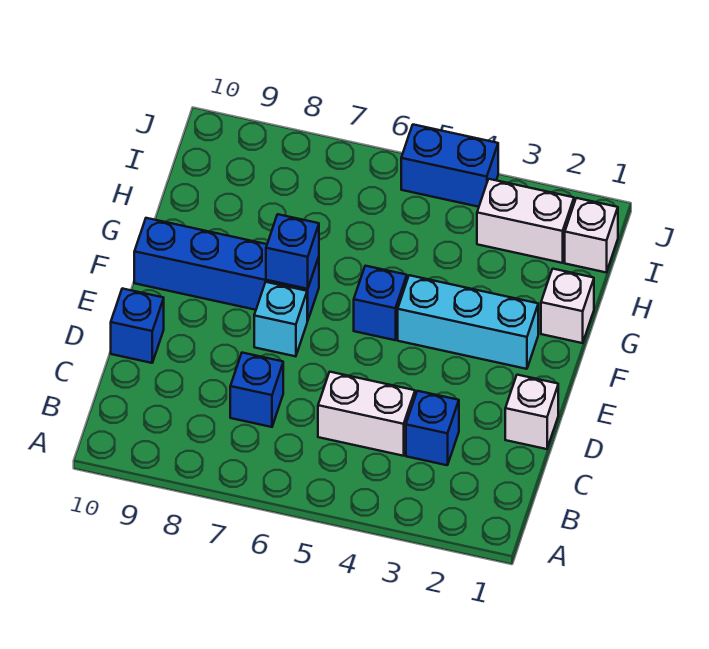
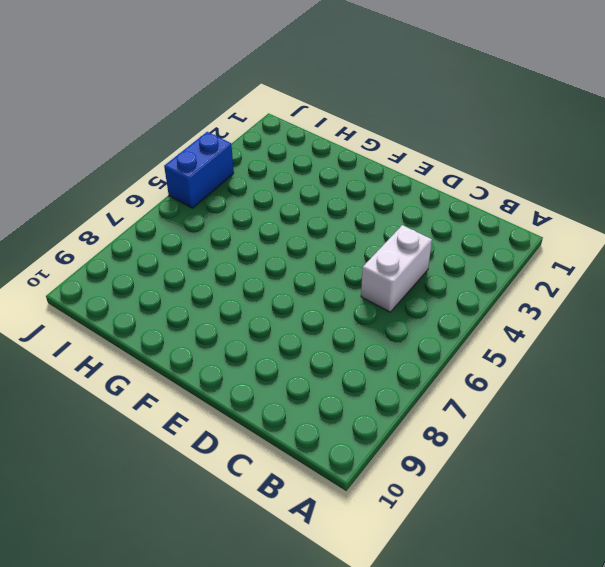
none -> blue brick C3 level 1
none -> blue brick C7 level 1
none -> white brick D1 level 1

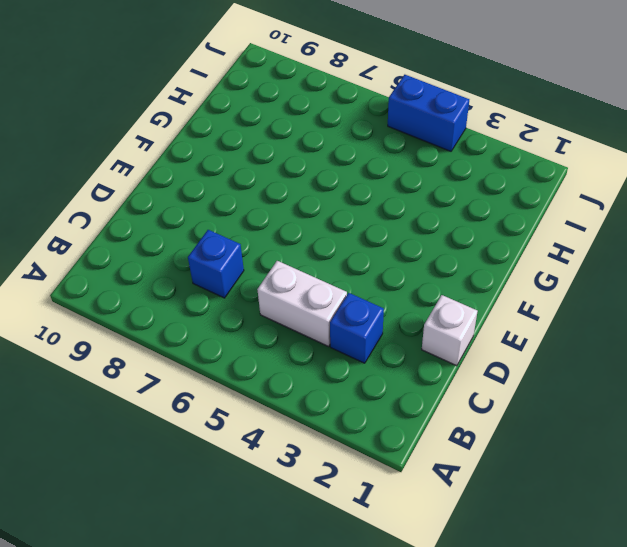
none -> blue brick D10 level 1
none -> cyan brick E7 level 1
none -> cyan brick F2:F4 level 1

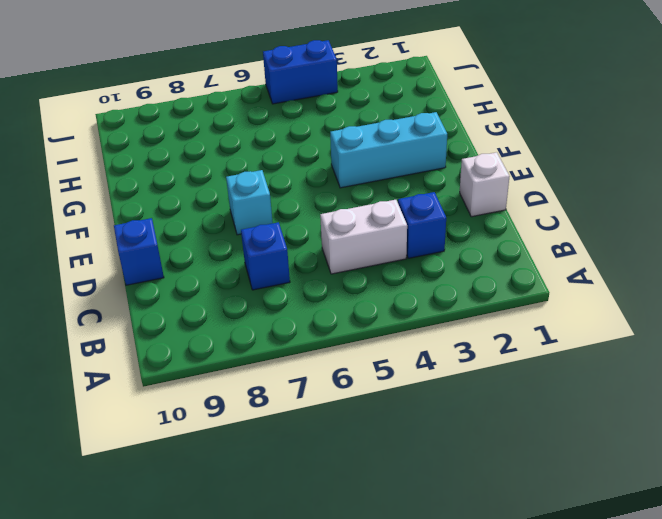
none -> blue brick F5 level 1
none -> blue brick F7:F10 level 1
none -> white brick G1 level 1

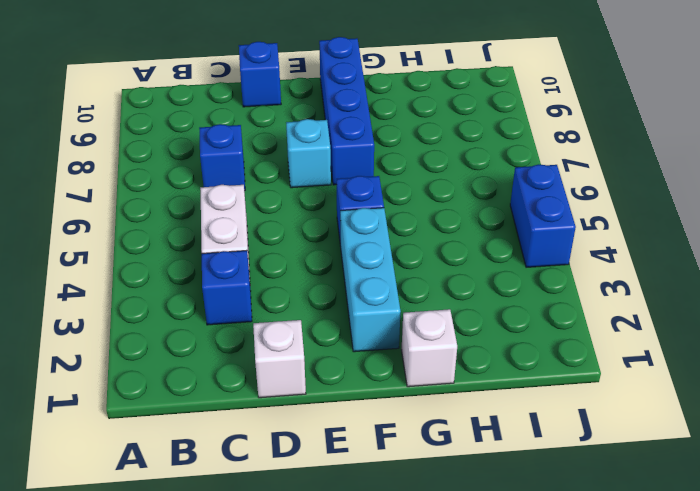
none -> white brick I1 level 1
none -> white brick I2:I3 level 1
none -> blue brick F7 level 2

